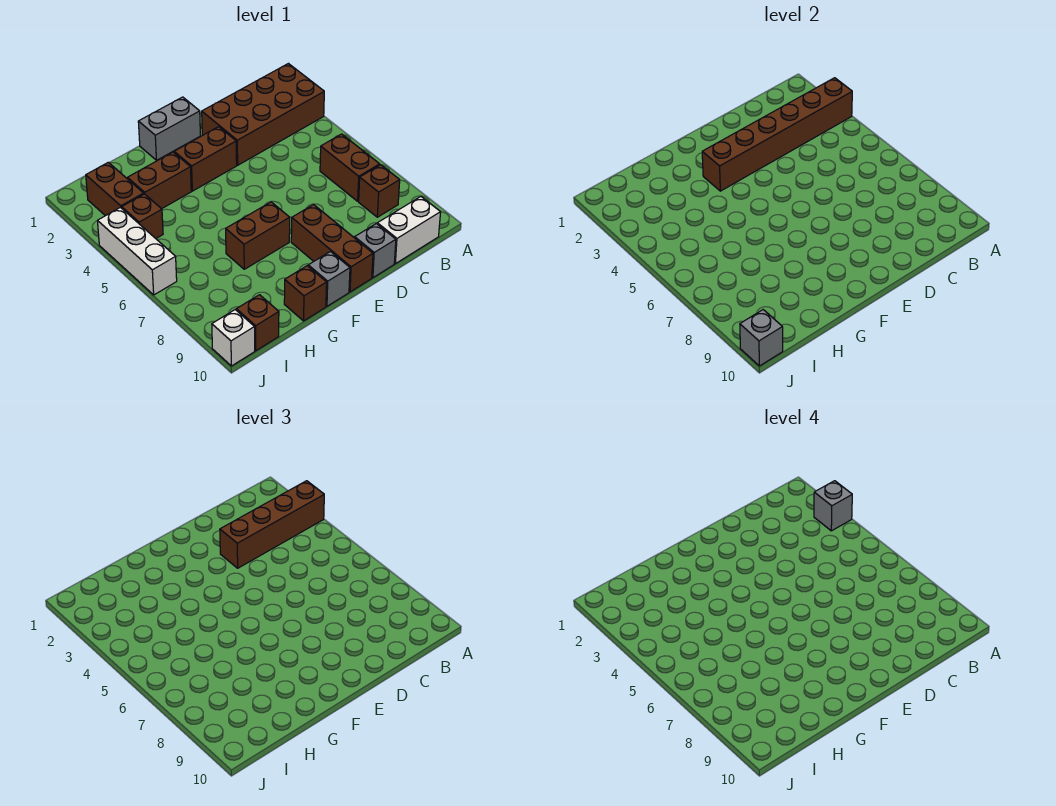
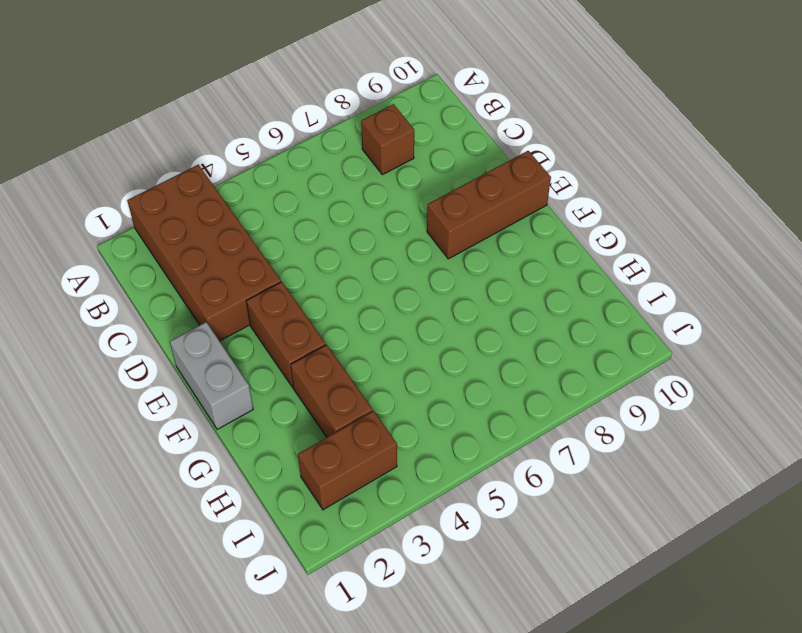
none -> brown brick B6:B7 level 1
none -> white brick B10:C10 level 1
none -> grey brick D10 level 1

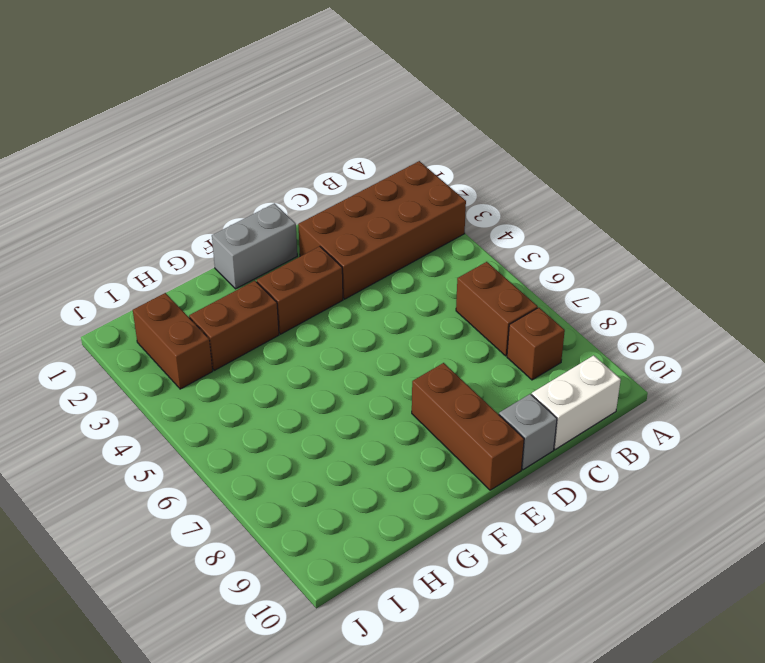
none -> brown brick F7:G7 level 1
none -> grey brick F10 level 1
none -> brown brick G10 level 1

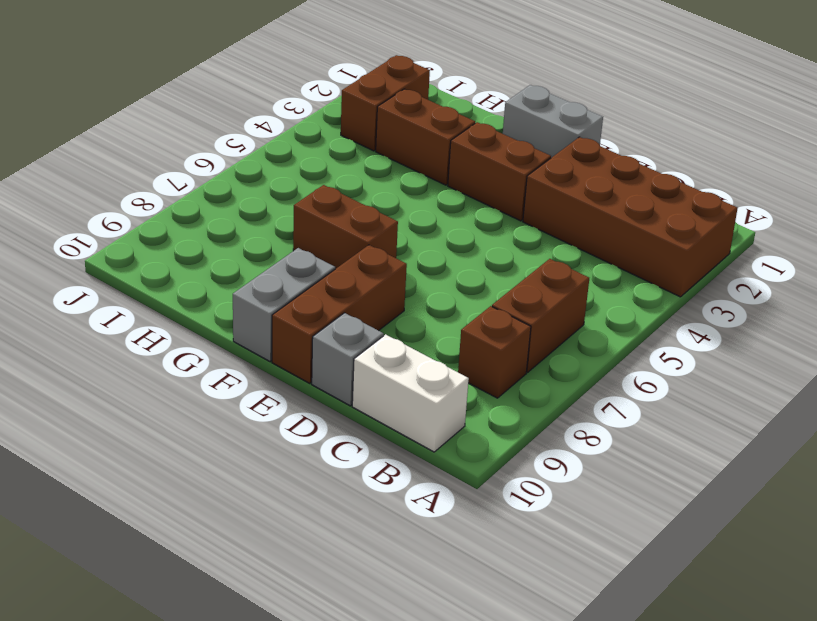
grey brick F9:F10 level 1 -> grey brick F10 level 1
none -> brown brick G10 level 1
none -> brown brick I4 level 1
none -> brown brick I10 level 1

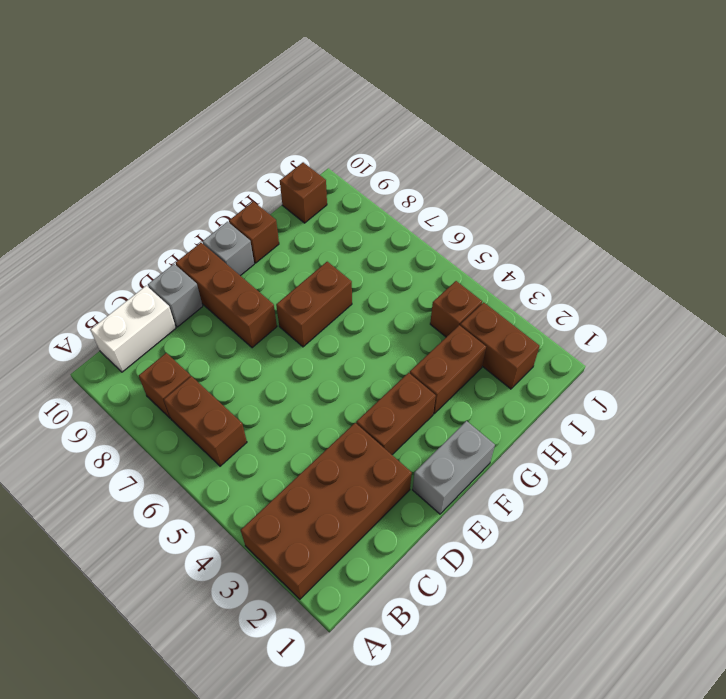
none -> white brick J4:J6 level 1
none -> white brick J10 level 1
none -> brown brick A3:F3 level 2

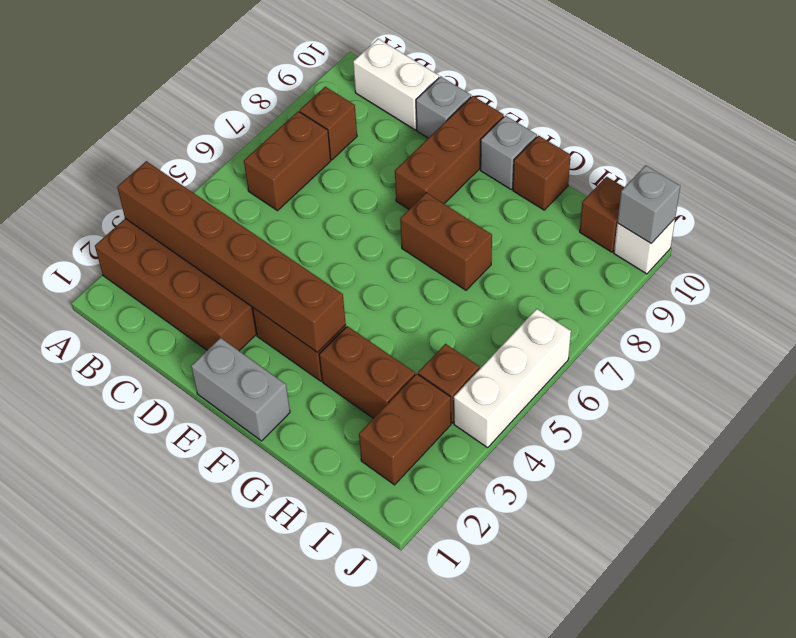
none -> brown brick A3:D3 level 3
none -> grey brick A3 level 4

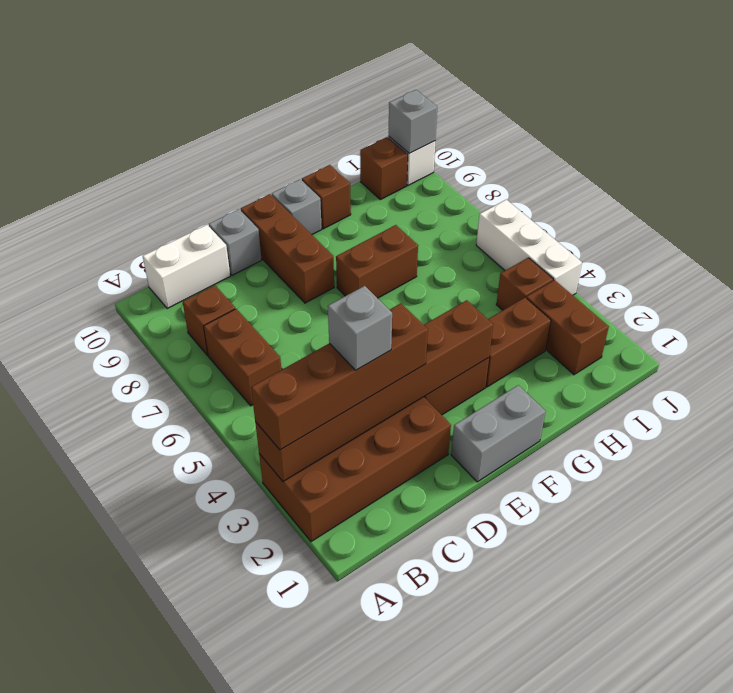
grey brick C3 level 4 -> grey brick A3 level 4

